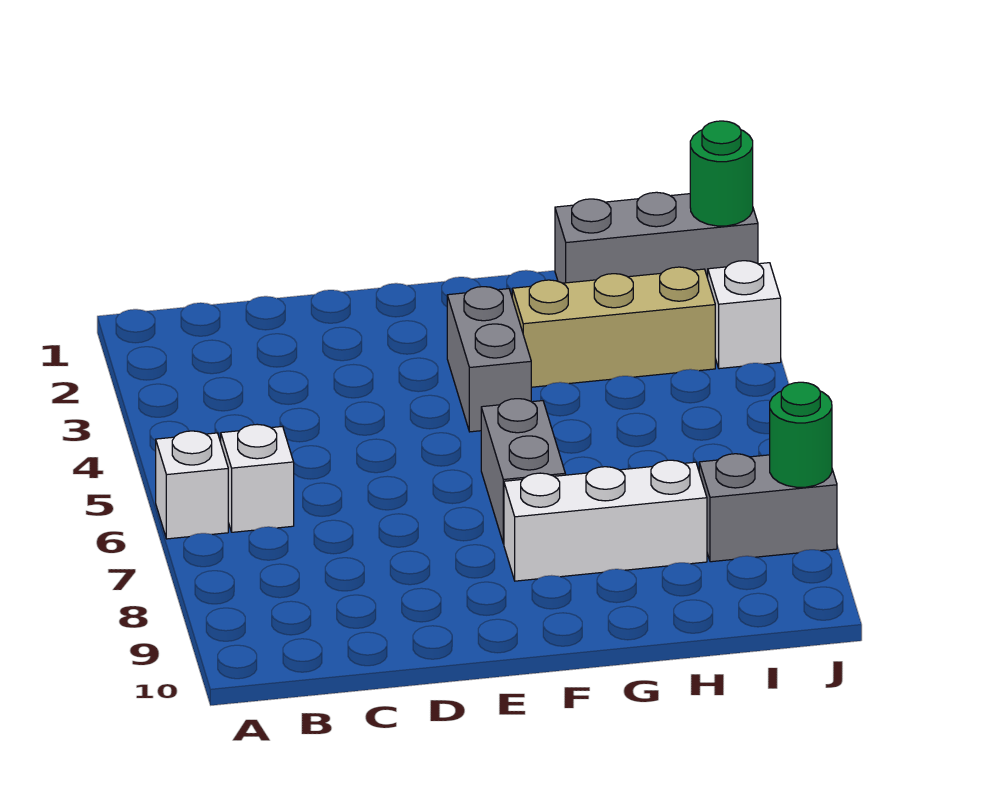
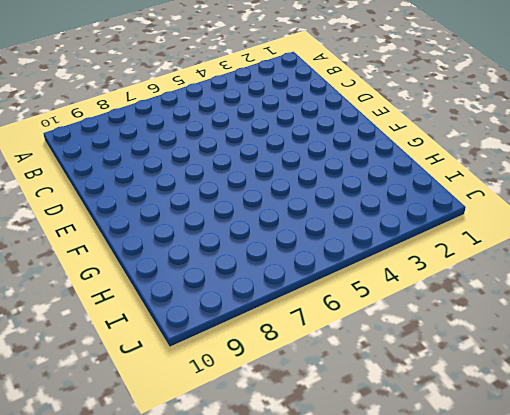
none -> white brick A6 level 1
none -> white brick B6 level 1

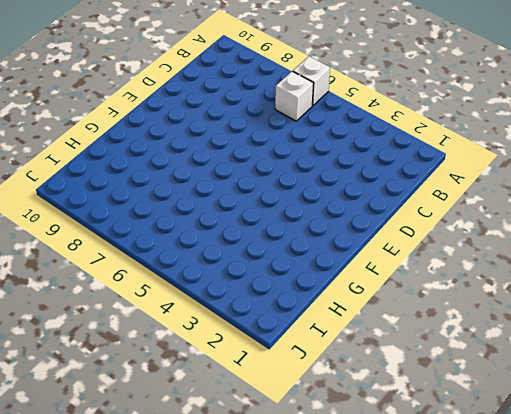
none -> grey brick F3:F4 level 1
none -> grey brick F6:F7 level 1

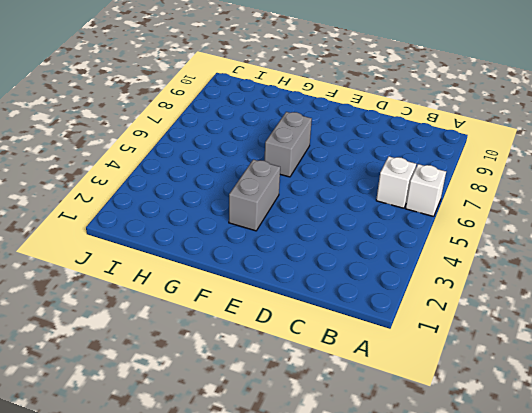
none -> white brick F8:H8 level 1
none -> tan brick G3:I3 level 1

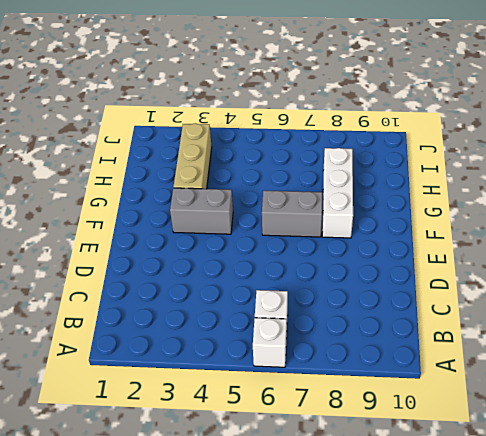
none -> grey brick H1:J1 level 1
none -> grey brick I8:J8 level 1

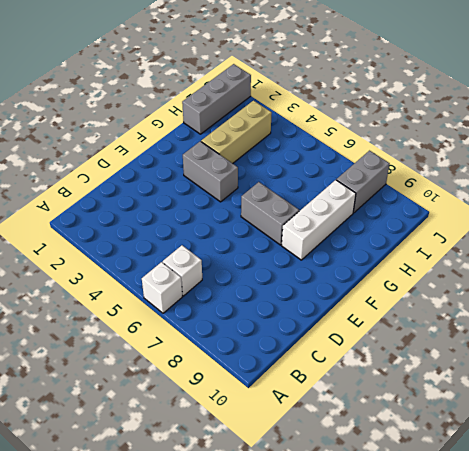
none -> white brick J3 level 1
none -> green round brick J1 level 2

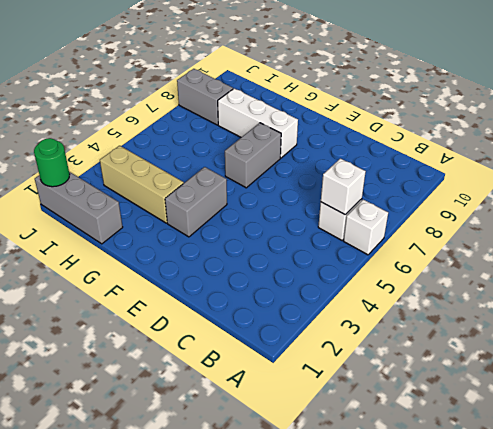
white brick B6 level 2 -> white brick J3 level 1
none -> green round brick J8 level 2

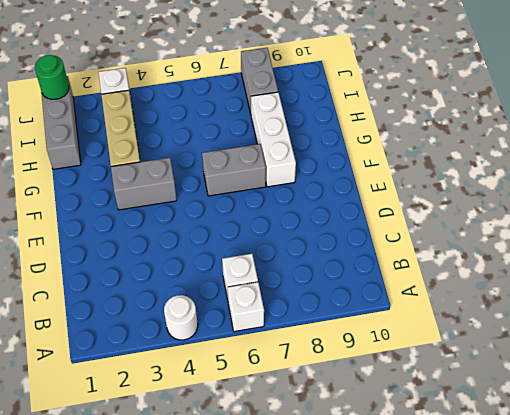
white round brick A4 level 1 -> none
none -> green round brick J8 level 2

